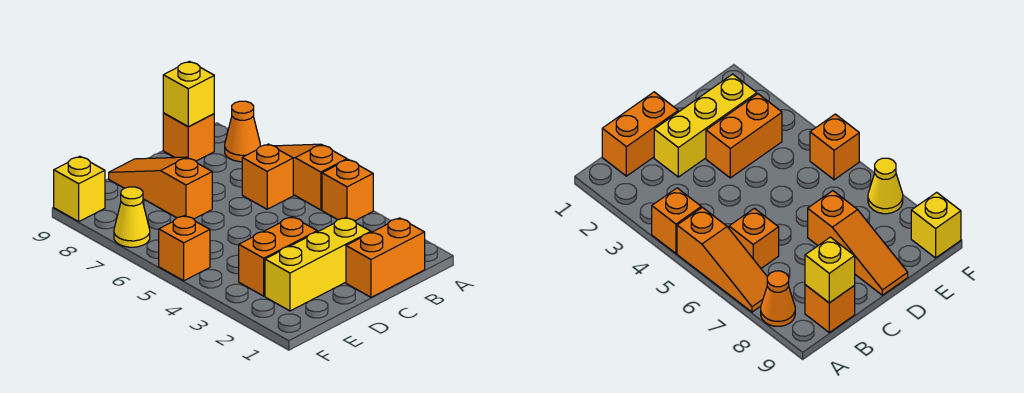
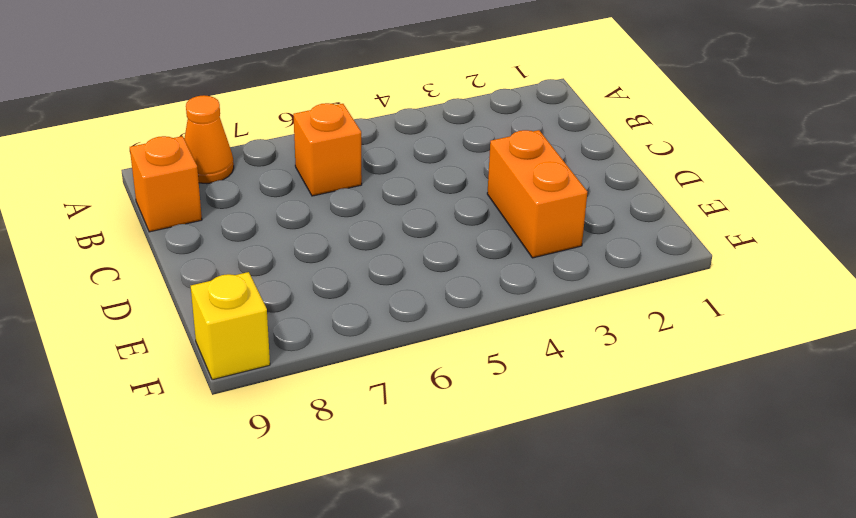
none -> orange brick A4 level 1
none -> orange slope A5:A7 level 1 top 5
none -> orange brick B1:C1 level 1

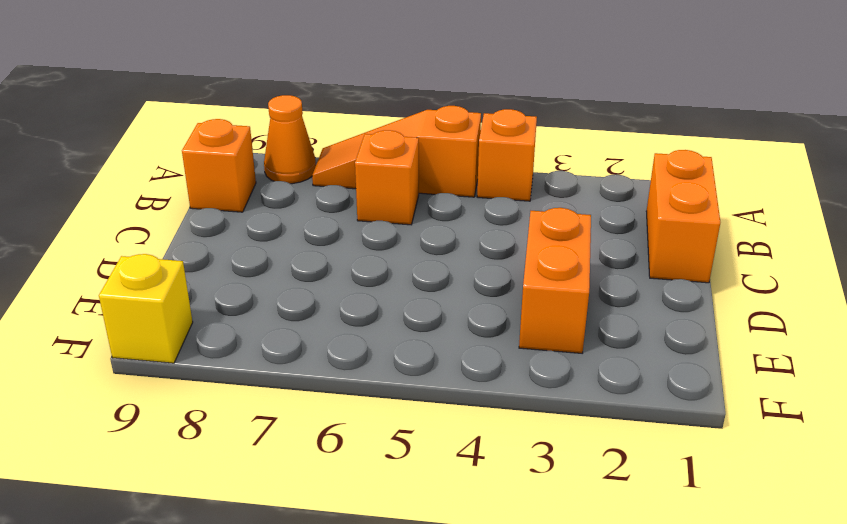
none -> yellow brick C2:E2 level 1
none -> orange slope D7:D9 level 1 top 7
none -> orange brick F5 level 1

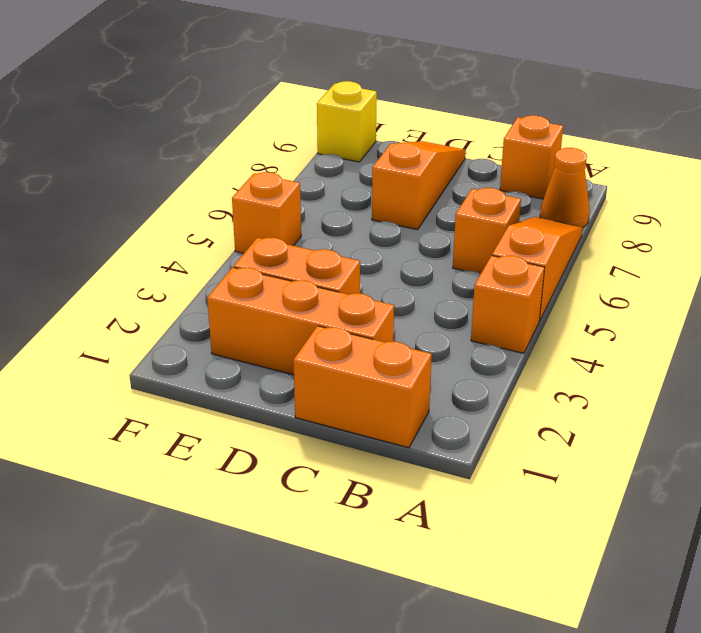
orange brick C2:E2 level 1 -> yellow brick C2:E2 level 1
none -> yellow cone F7 level 1
none -> yellow brick B9 level 2

